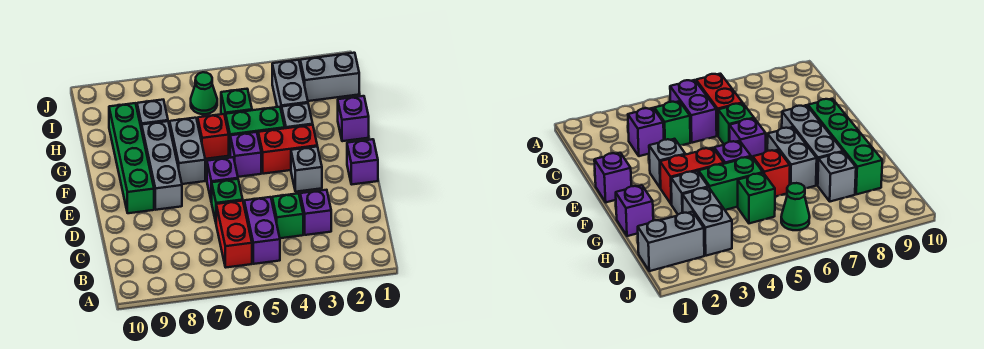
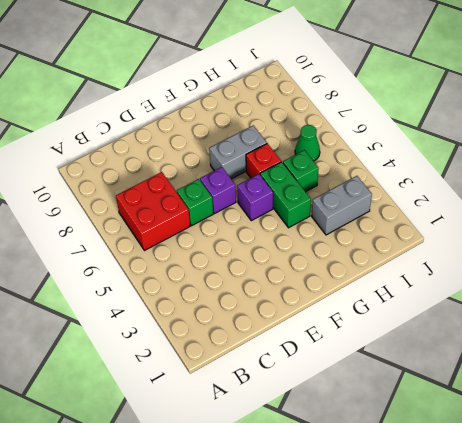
red brick B6:C7 level 1 -> red brick B6:C6 level 1
none -> purple brick B5:C5 level 1
none -> purple brick C3 level 1
none -> green brick C4 level 1

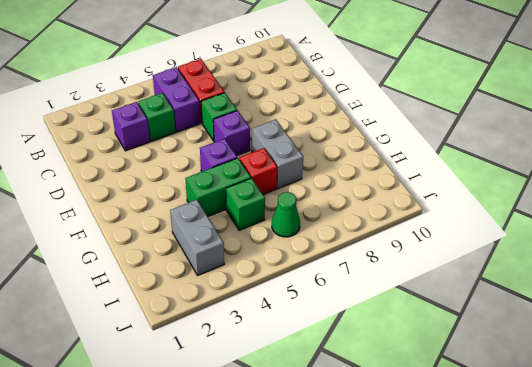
none -> purple brick E1 level 1
none -> grey brick E3 level 1
none -> grey brick E8:G8 level 1

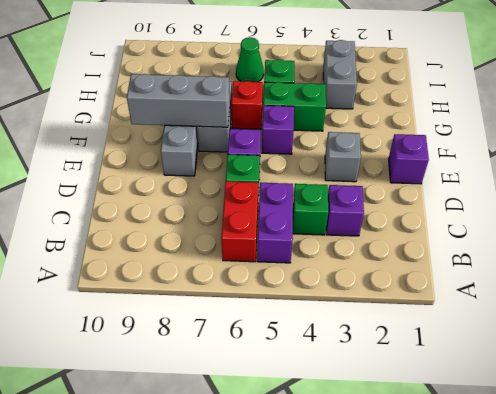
grey brick F7:F9 level 2 -> none
none -> green brick E9:H9 level 1
none -> red brick F3:F4 level 1
none -> purple brick G1 level 1

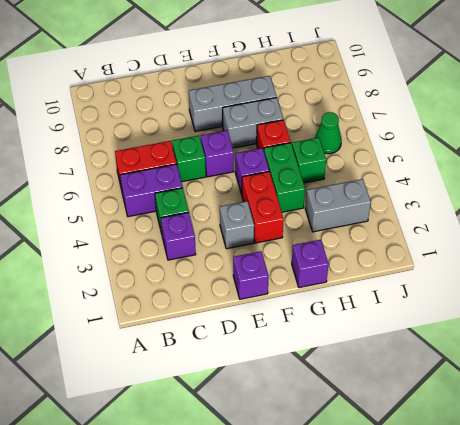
none -> green brick E9:H9 level 1
none -> grey brick G3 level 1
none -> grey brick H8 level 1

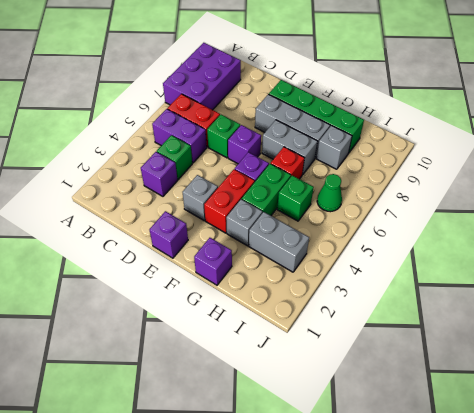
purple brick A7:B9 level 1 -> none
none -> grey brick I1:I2 level 1

